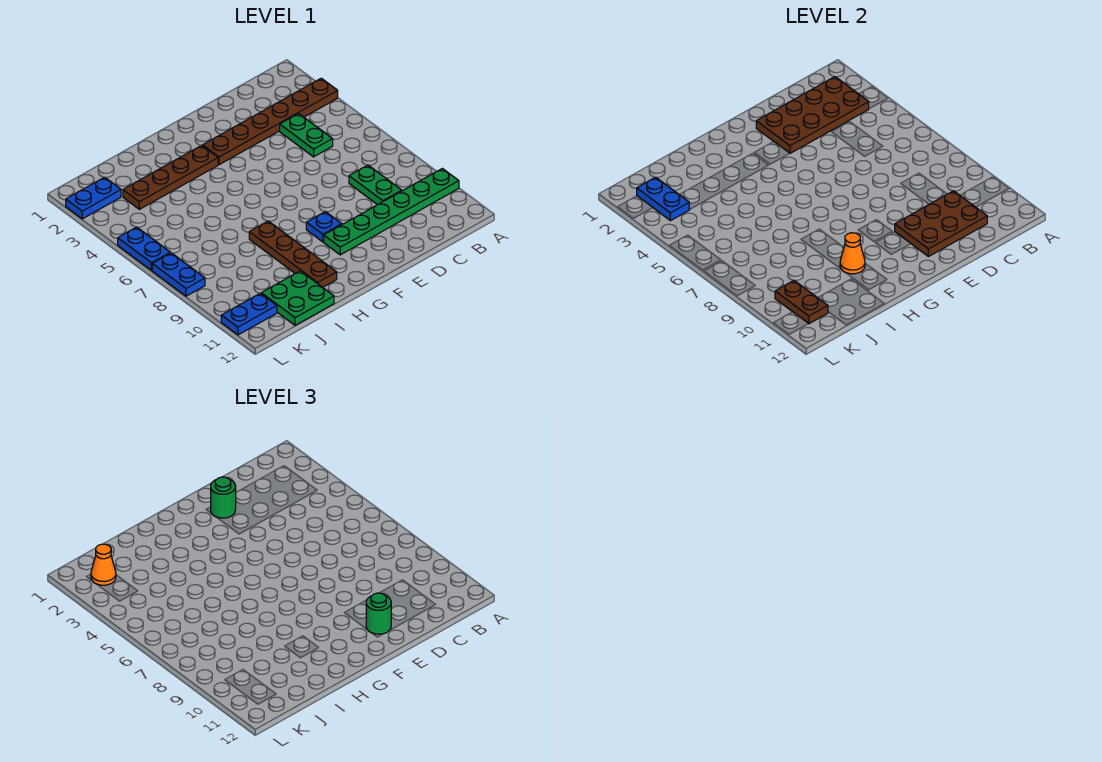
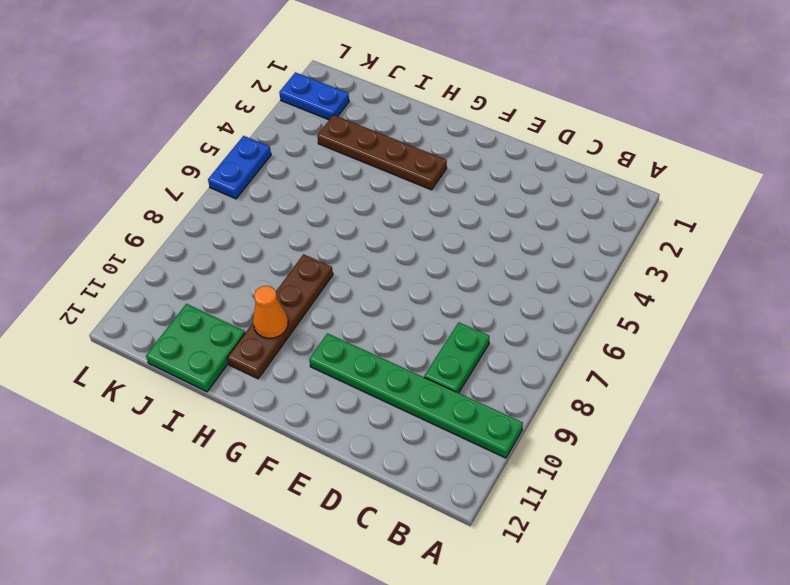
none -> brown plate A3:F3 level 1
none -> green plate C4:C5 level 1
none -> blue plate F9 level 1

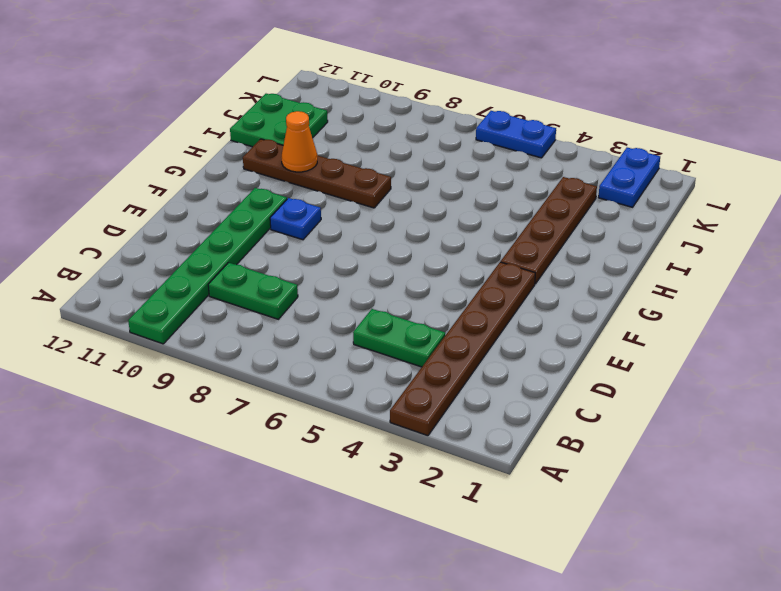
none -> blue plate K11:L11 level 1
none -> blue plate L7:L8 level 1
none -> brown plate B2:E3 level 2

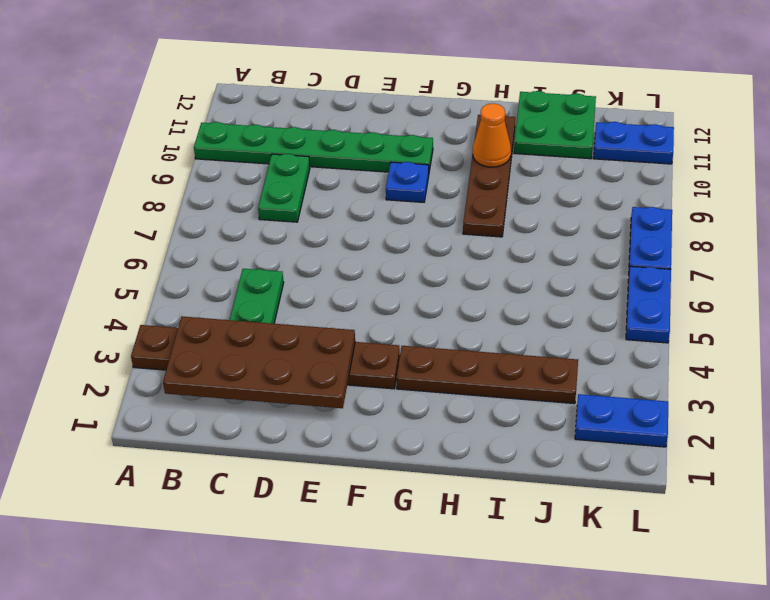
none -> brown plate C10:E11 level 2
none -> blue plate K2:K3 level 2
none -> brown plate K10:K11 level 2

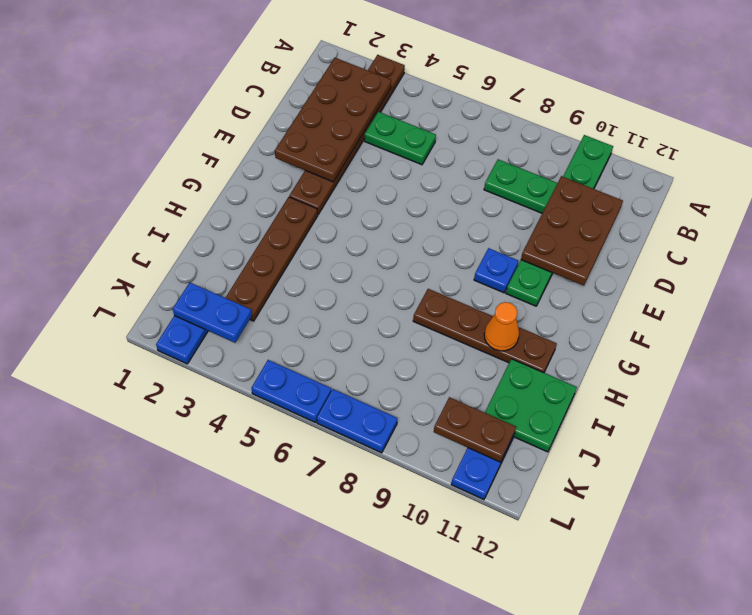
none -> green round brick E2 level 3
none -> green round brick E11 level 3
none -> orange cone K2 level 3

